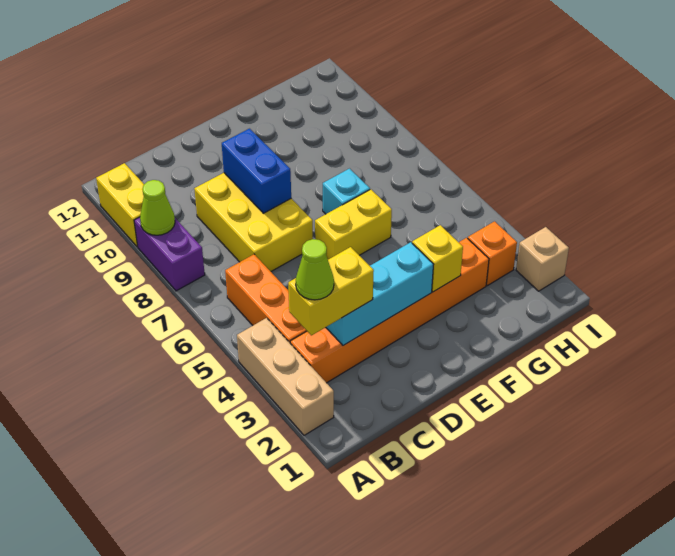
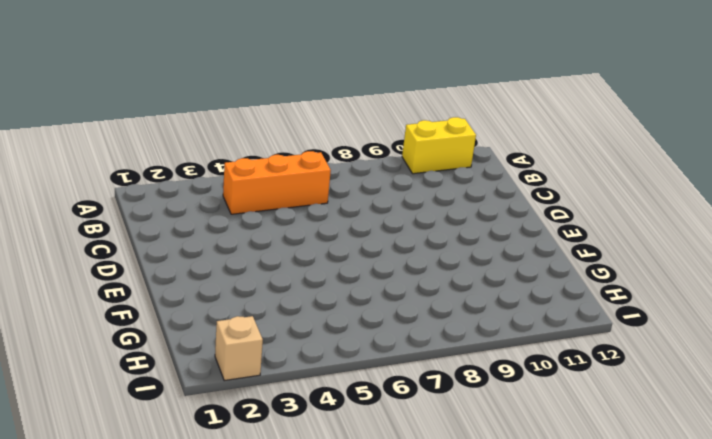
none -> tan brick A2:A4 level 1
none -> purple brick A8:A9 level 1
none -> orange brick B3:G3 level 1

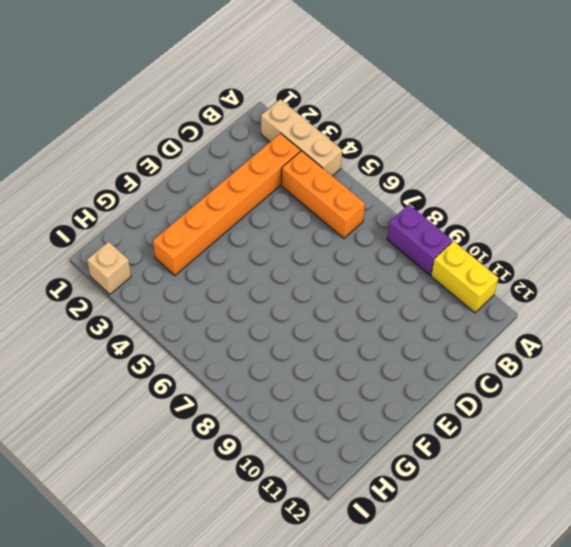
none -> yellow brick C7:D9 level 1
none -> yellow brick E6:F6 level 1
none -> cyan brick F7 level 1

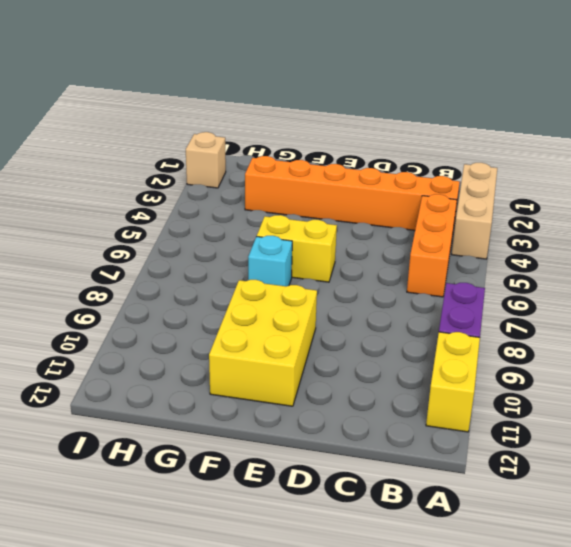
yellow brick E9:F11 level 1 -> yellow brick C7:D9 level 1
none -> orange brick H3 level 1
none -> lime cone A9 level 2
none -> cyan brick C3:E3 level 2

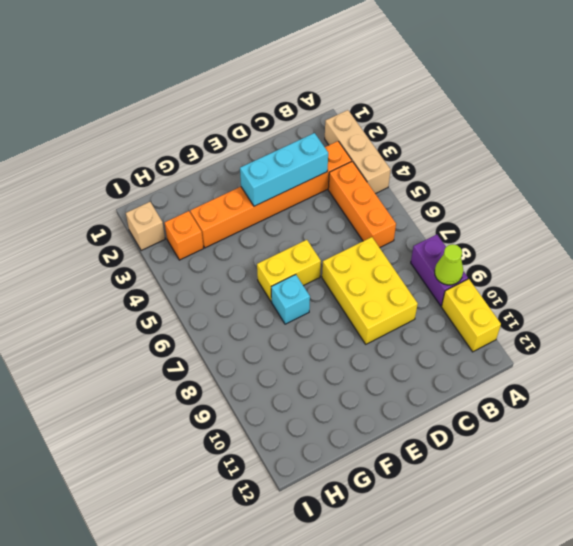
none -> blue brick D8:D9 level 2
none -> yellow brick F3 level 2
none -> yellow brick B3:C3 level 3

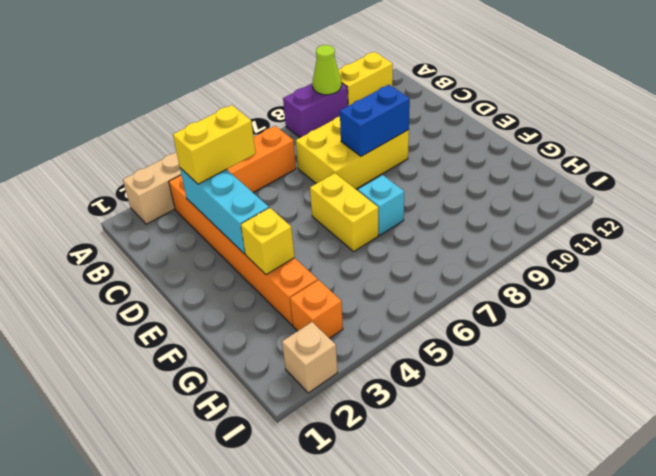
yellow brick C3:C4 level 3 -> yellow brick B3:C3 level 3
none -> lime cone B3 level 4

